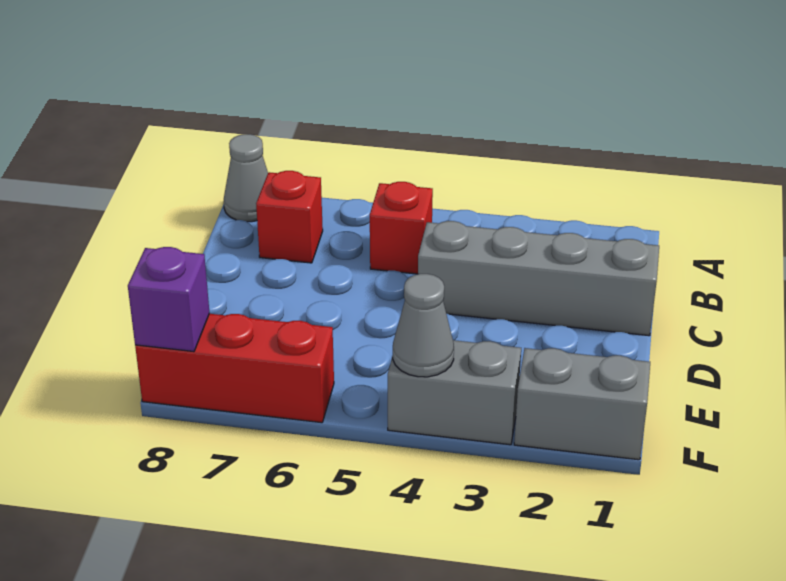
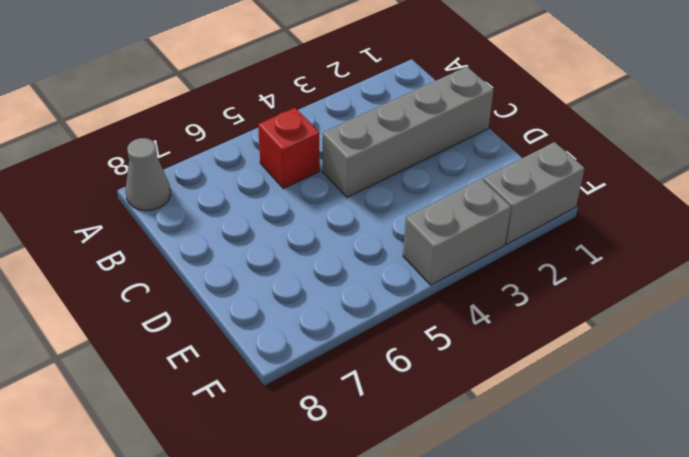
none -> red brick B7 level 1
none -> red brick F6:F8 level 1

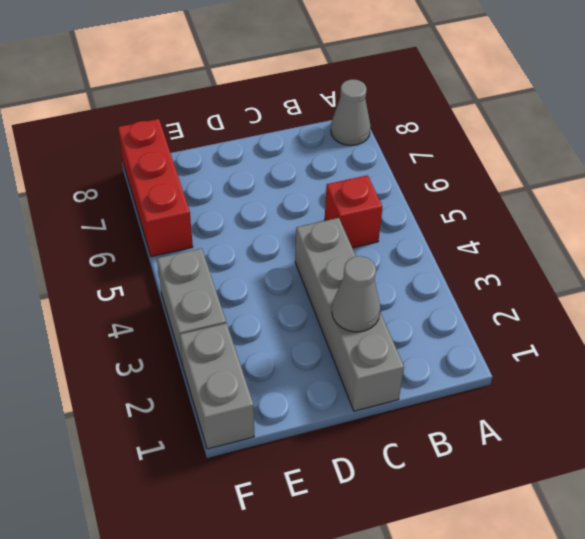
grey cone C2 level 2 -> grey cone F4 level 2
none -> red brick B7 level 1
none -> purple brick F8 level 2

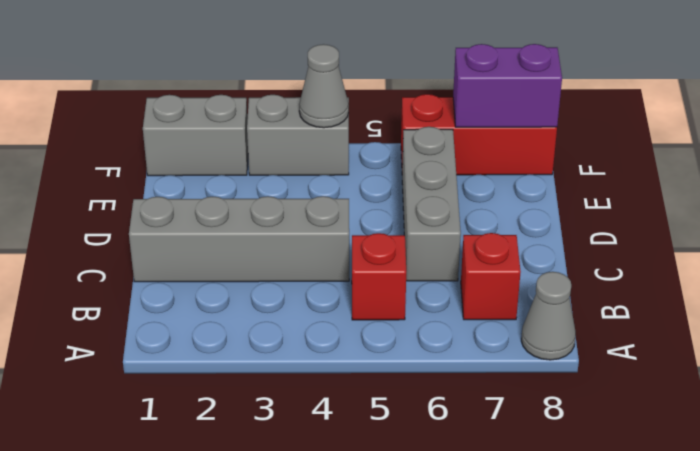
grey brick C6:E6 level 1 -> none
purple brick F7:F8 level 2 -> purple brick F8 level 2

